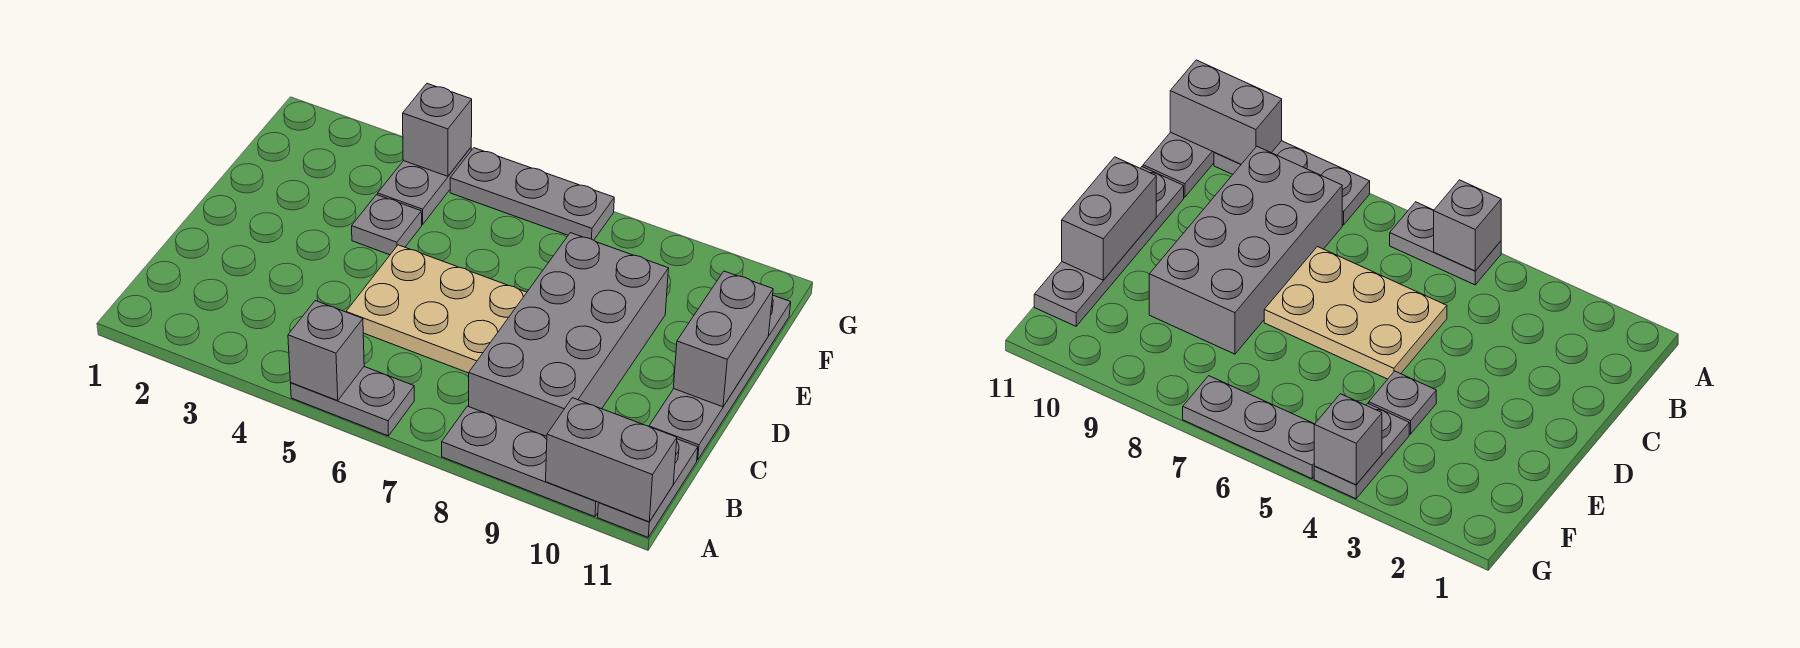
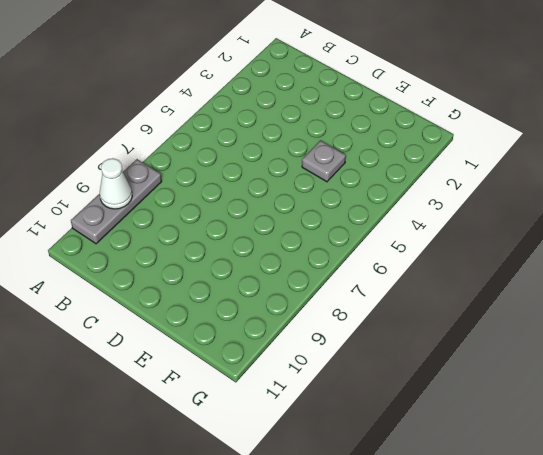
white cone A9 level 2 -> none
none -> grey plate A5:A6 level 1
none -> grey plate A11:B11 level 1
none -> grey brick B8:E9 level 1

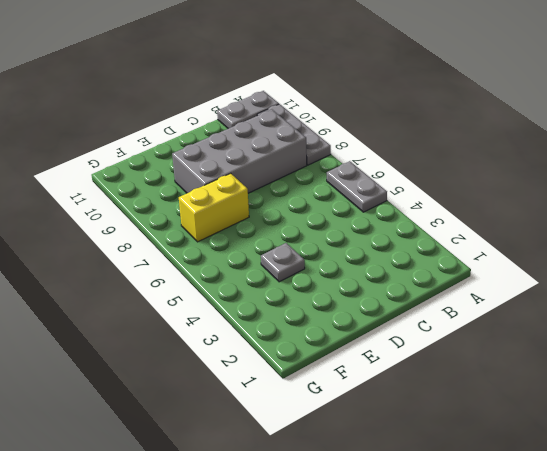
yellow brick E7:F7 level 1 -> none
none -> tan plate C5:D7 level 1
none -> grey plate C11:F11 level 1
none -> grey plate F4:G4 level 1

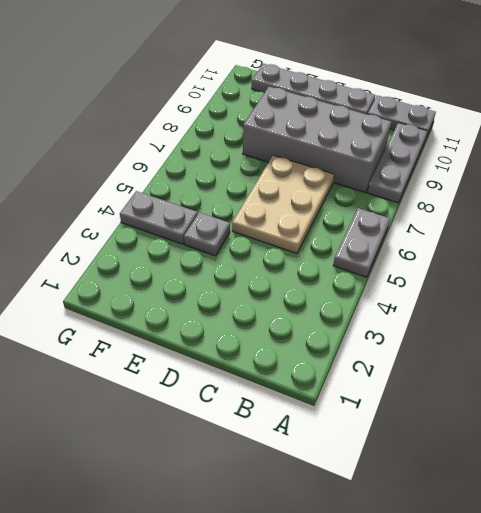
none -> grey plate G5:G7 level 1
none -> grey brick A5 level 2
none -> grey brick A10:A11 level 2

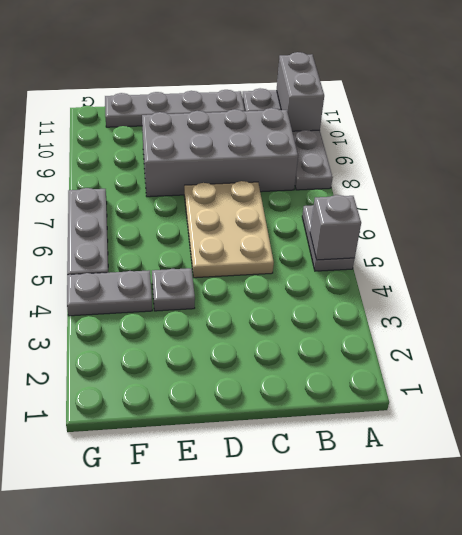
none -> grey brick D11:E11 level 2
none -> grey brick G4 level 2

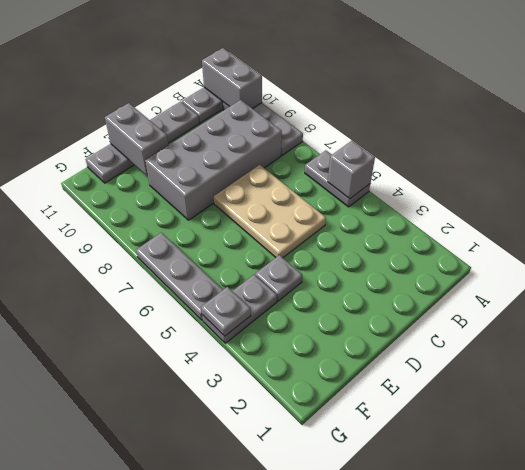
grey brick E10:E11 level 2 -> grey brick D11:E11 level 2
grey plate G4 level 2 -> grey brick G4 level 2

